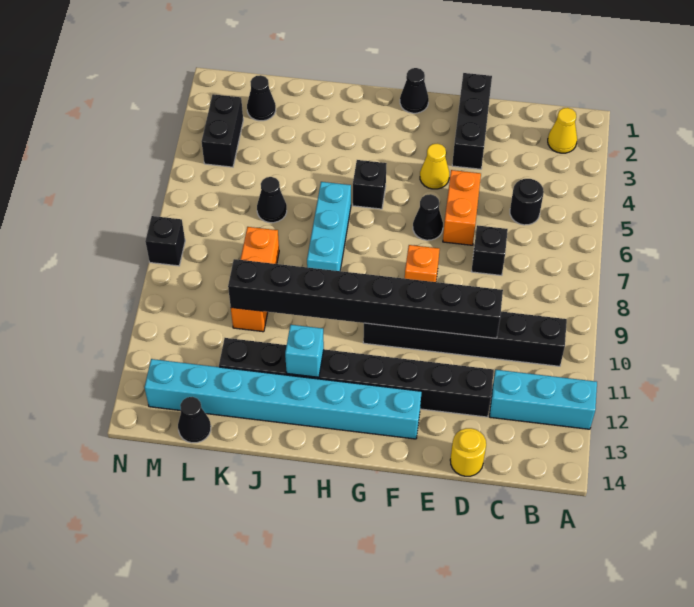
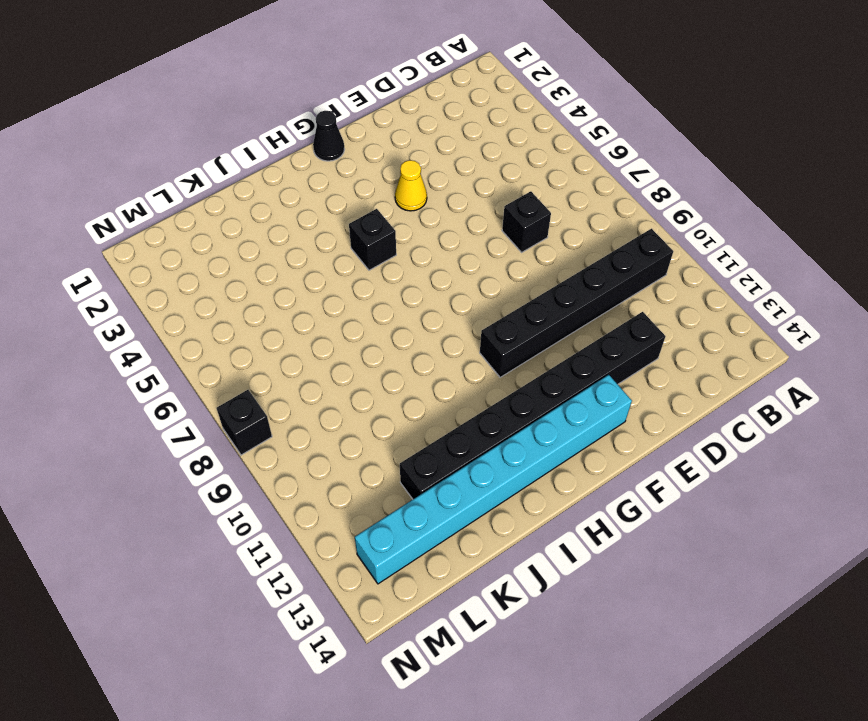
none -> cyan brick A12:C12 level 1
none -> yellow cone B2 level 1
none -> black round brick C5 level 1

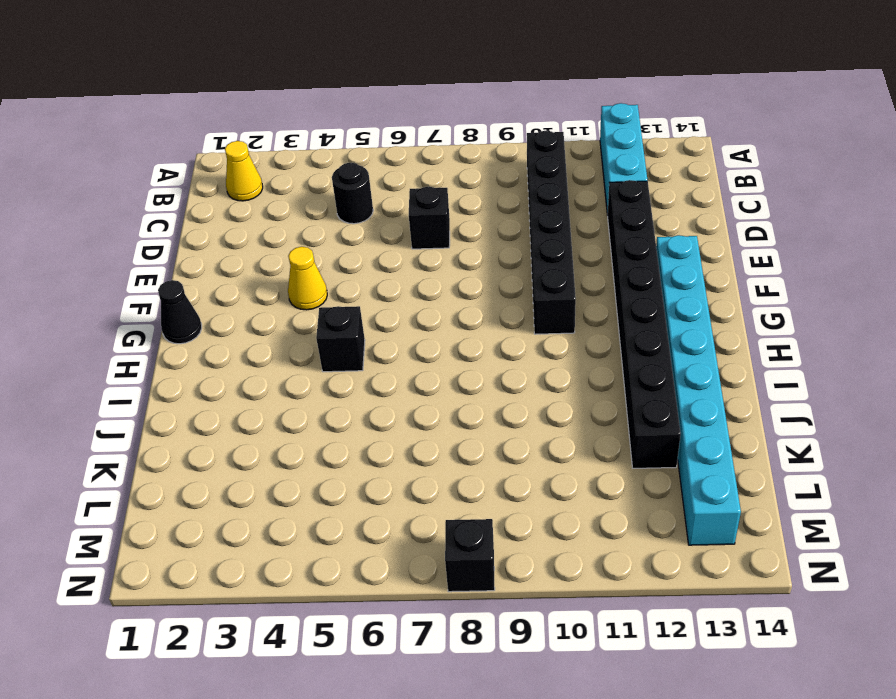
none -> yellow round brick D14 level 1
none -> black brick E1:E3 level 1
none -> orange brick E5:E6 level 1

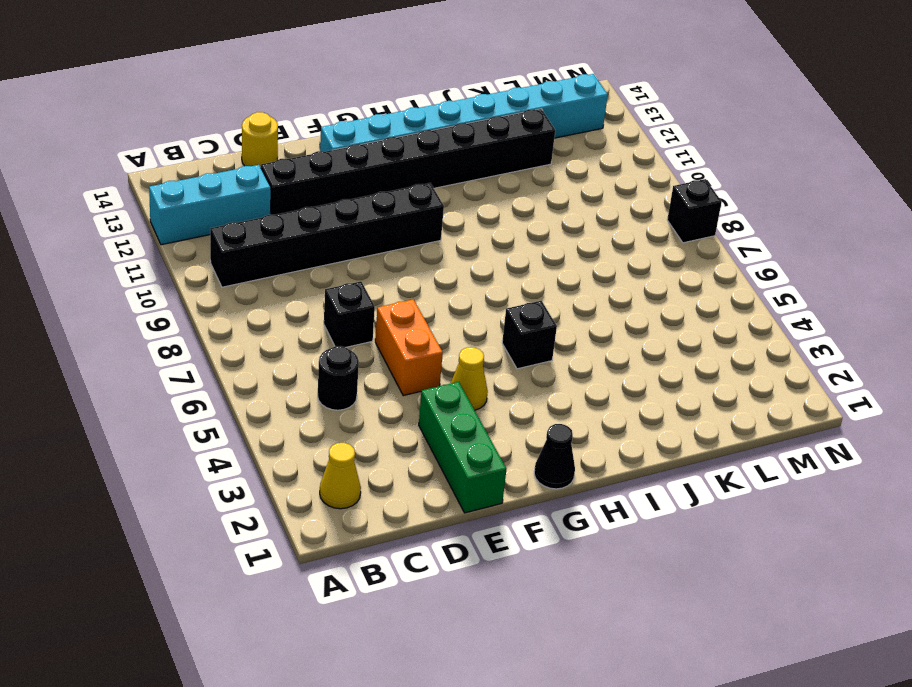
green brick E1:E3 level 1 -> black brick E1:E3 level 1
none -> black cone F6 level 1
none -> orange brick F8 level 1
none -> cyan brick I6:I8 level 1

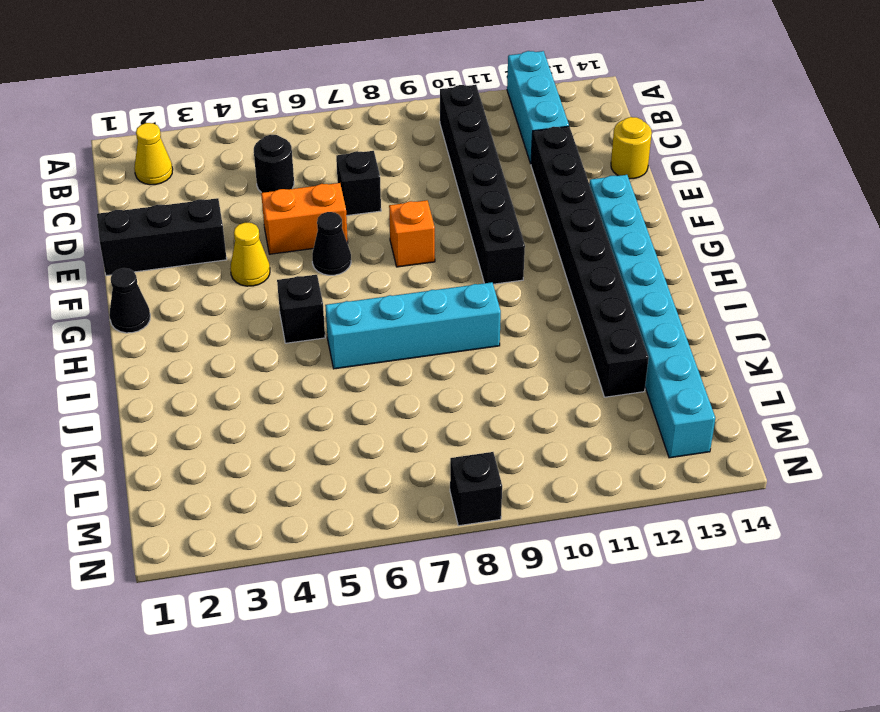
cyan brick I6:I9 level 1 -> cyan brick I6:I8 level 1
none -> black cone K6 level 1
none -> orange brick K8:K10 level 1
none -> black cone L2 level 1

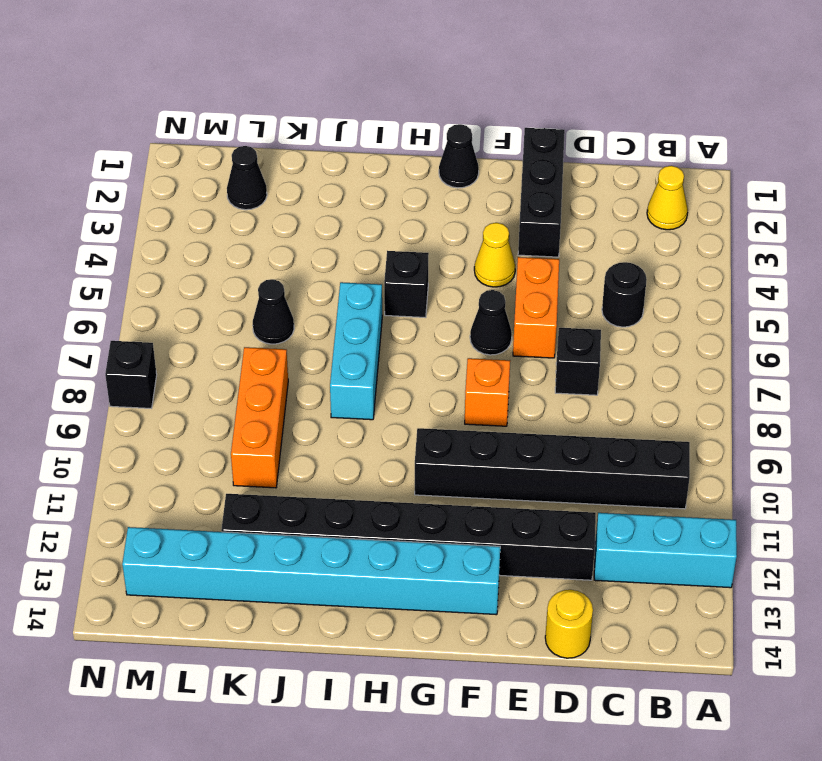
none -> black cone L14 level 1
none -> black brick M3:M4 level 1
none -> black brick D10:K10 level 2

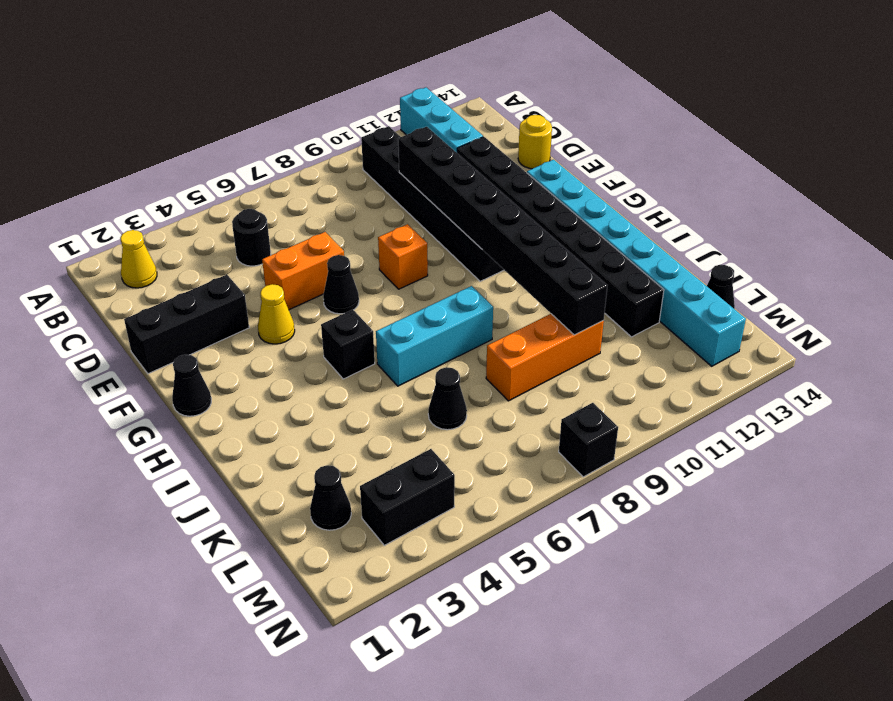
none -> black brick D7 level 1
none -> cyan brick I12 level 2

